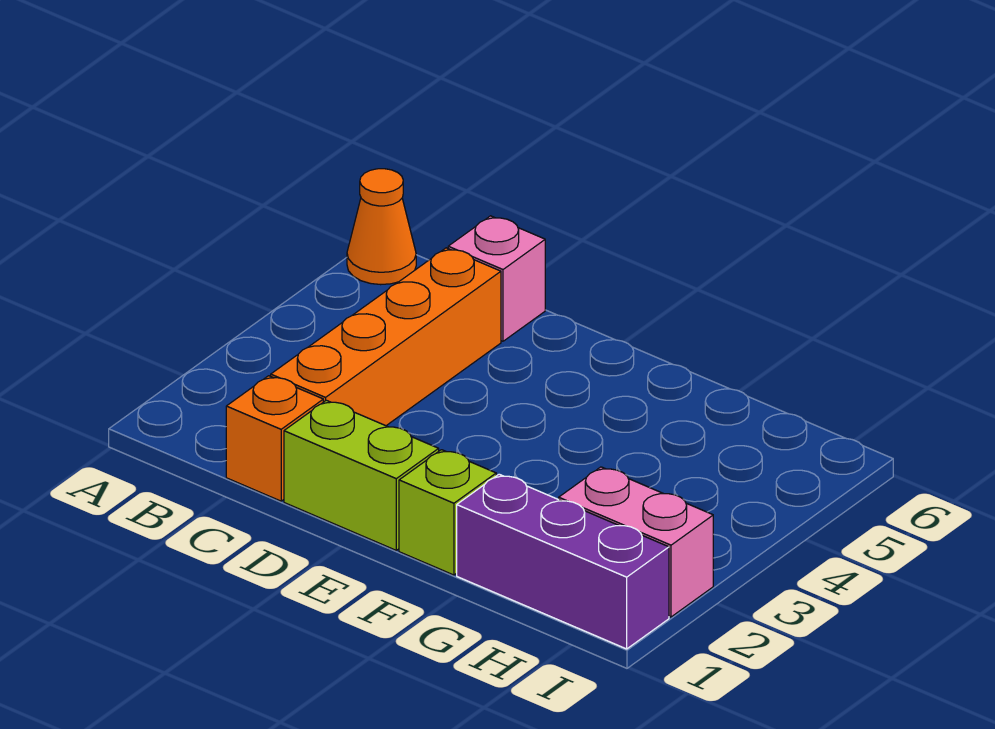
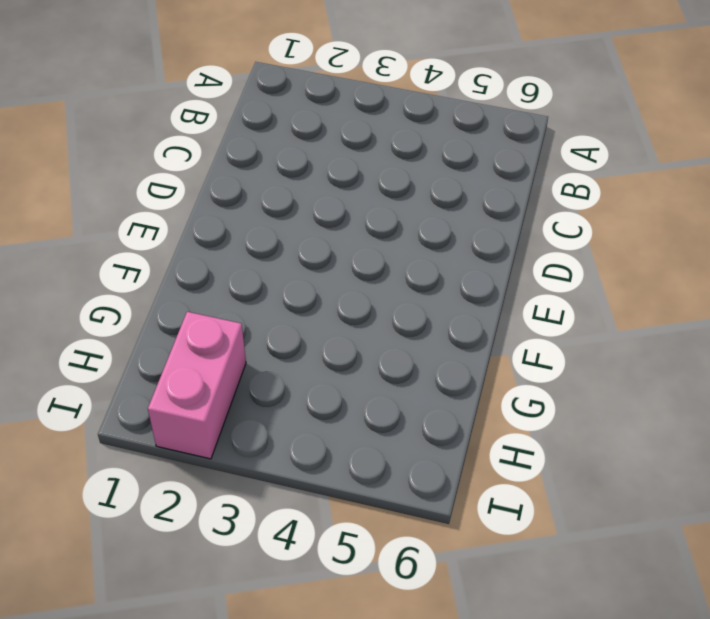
none -> orange cone A6 level 1
none -> orange brick C1 level 1

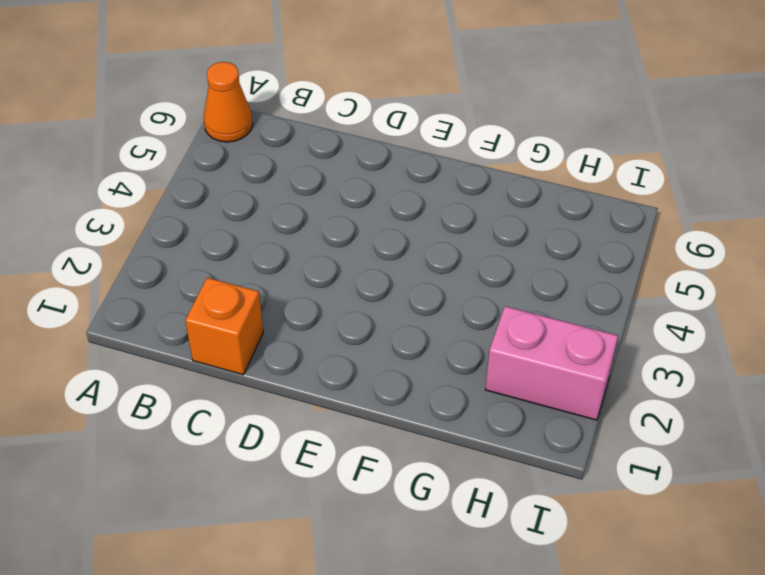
none -> orange brick C2:C5 level 1
none -> pink brick C6 level 1

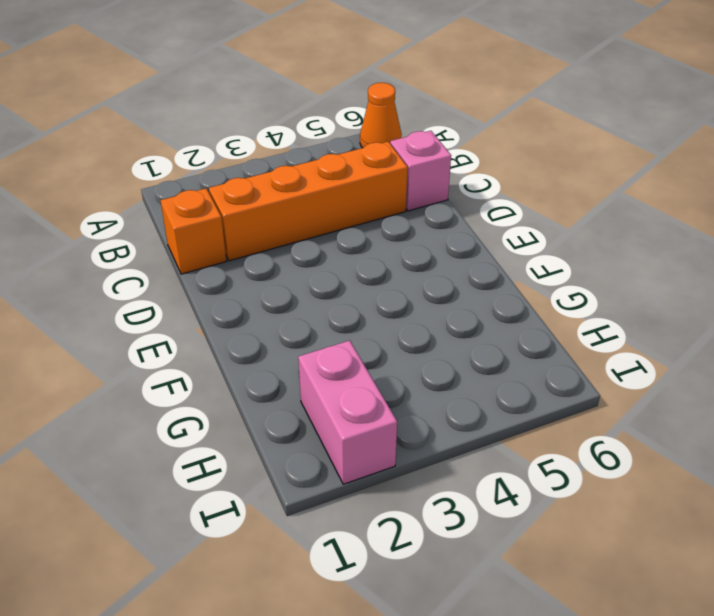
none -> lime brick D1:E1 level 1
none -> lime brick F1 level 1

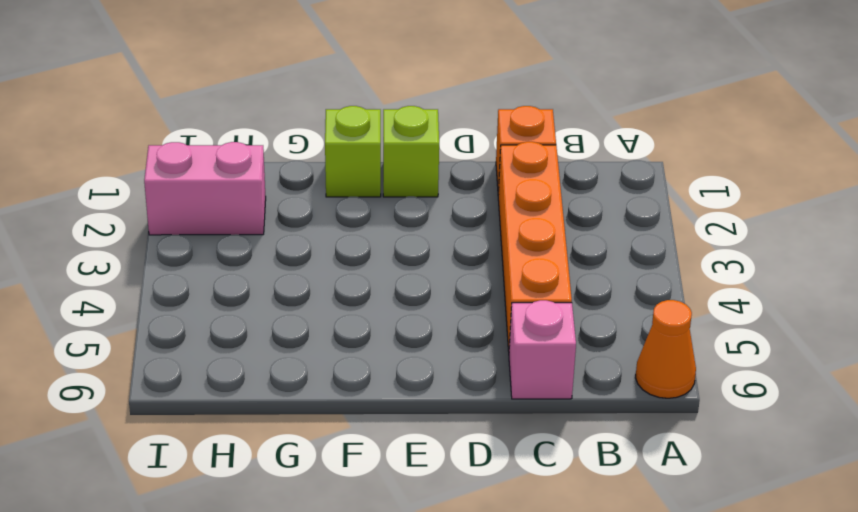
lime brick E1 level 1 -> lime brick D1:E1 level 1
none -> purple brick G1:I1 level 1

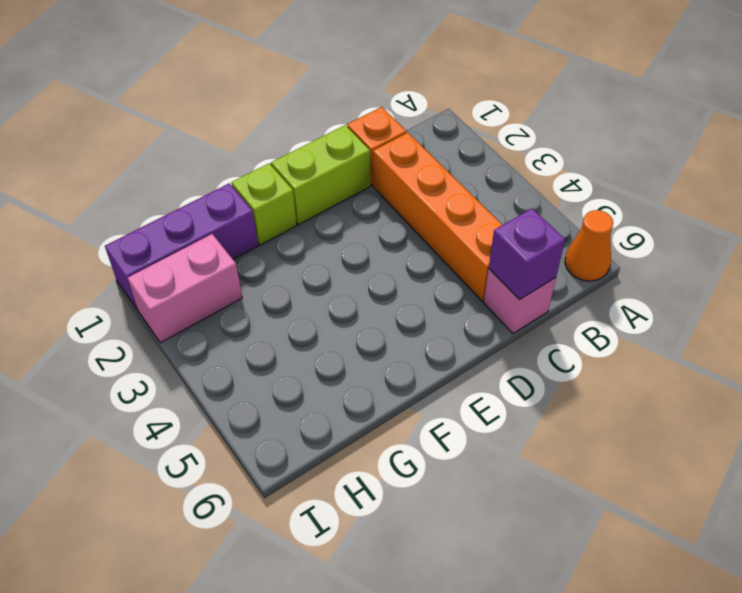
purple brick C6 level 2 -> none

